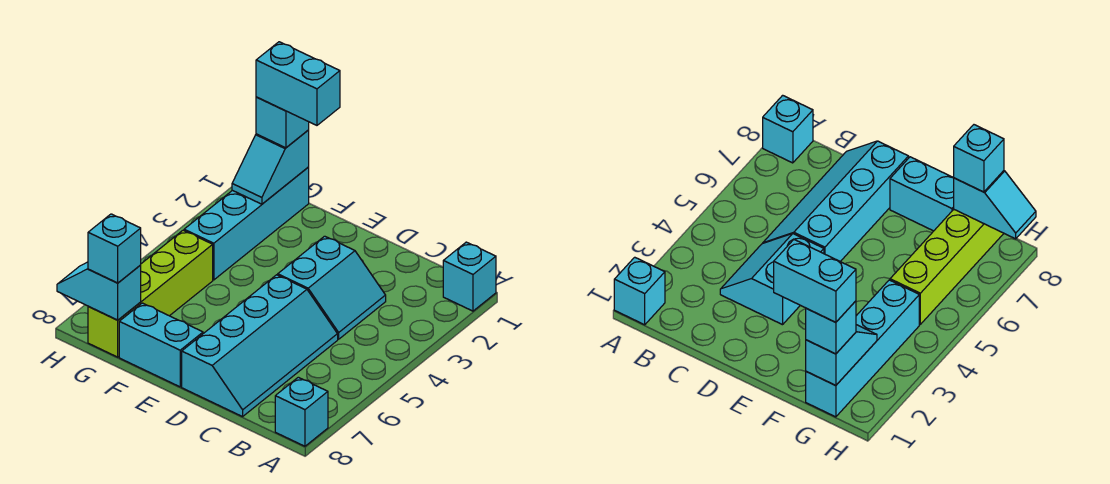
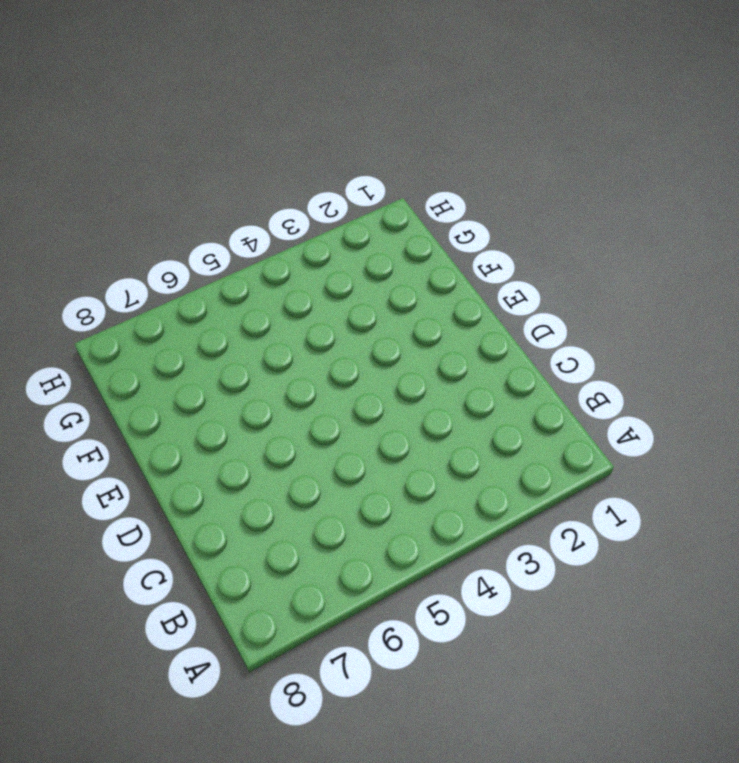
none -> cyan brick A1 level 1
none -> cyan brick A8 level 1
none -> cyan slope C3:D4 level 1 top D

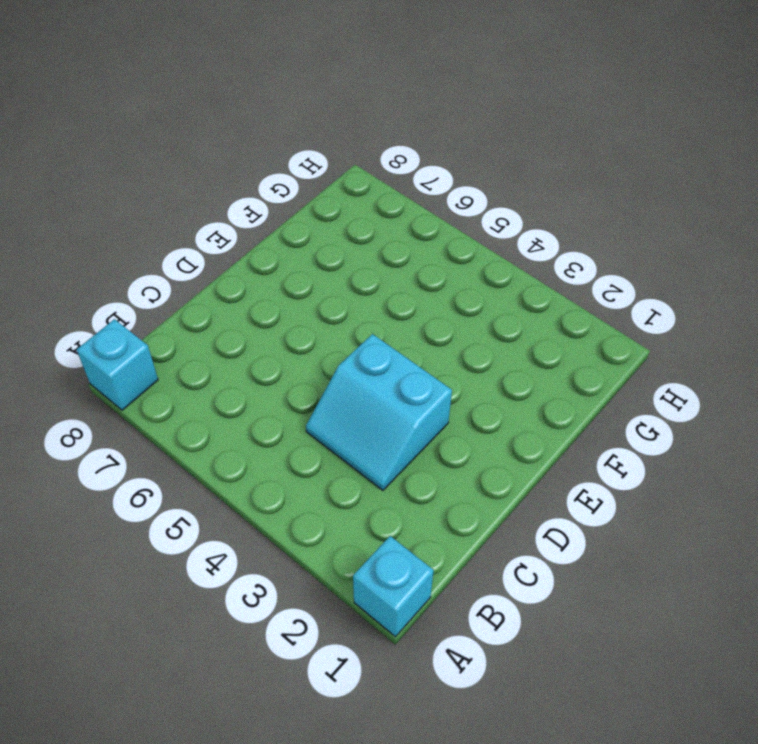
none -> cyan slope C5:D8 level 1 top D
none -> cyan brick E8:F8 level 1
none -> cyan brick G1:G4 level 1

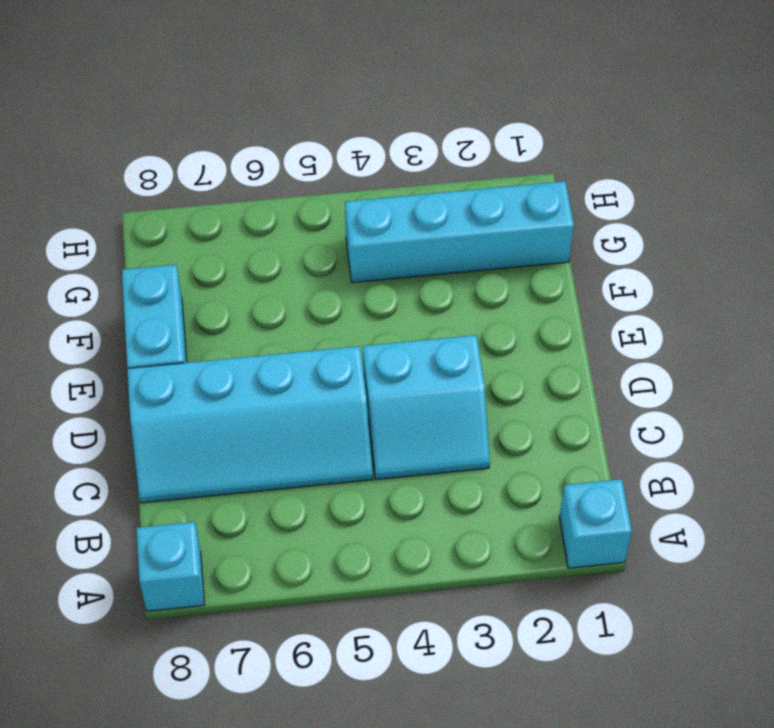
none -> lime brick G5:G8 level 1
none -> cyan slope G1:G2 level 2 top 1
none -> cyan slope G8:H8 level 2 top G

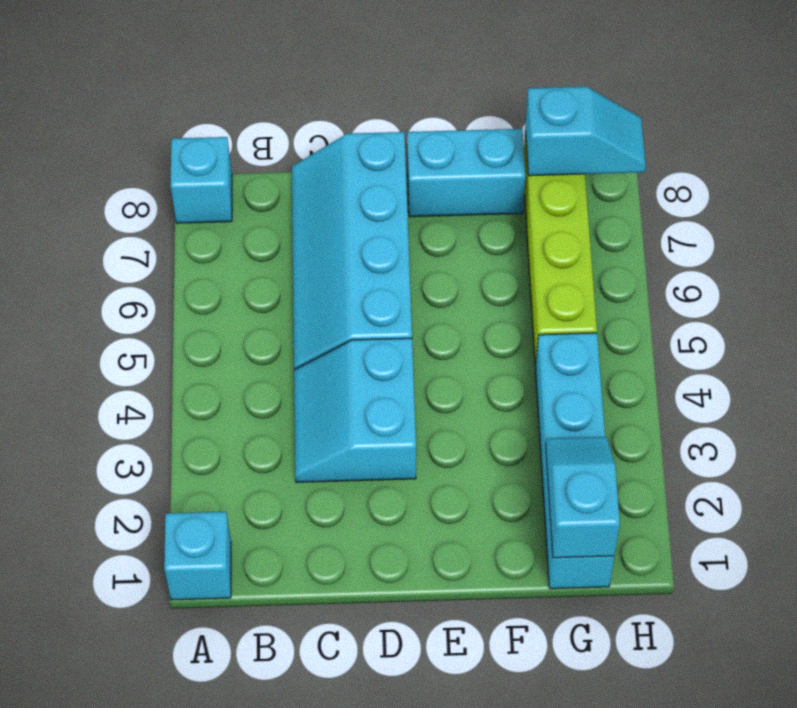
none -> cyan brick G1 level 3
none -> cyan brick G8 level 3
none -> cyan brick F1:G1 level 4

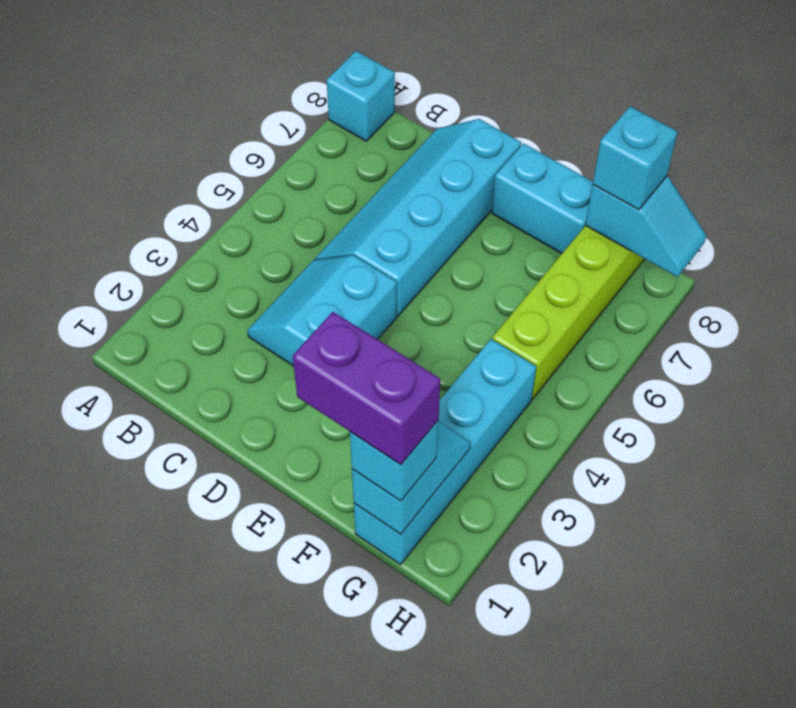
purple brick F1:G1 level 4 -> cyan brick F1:G1 level 4
none -> cyan brick A1 level 1

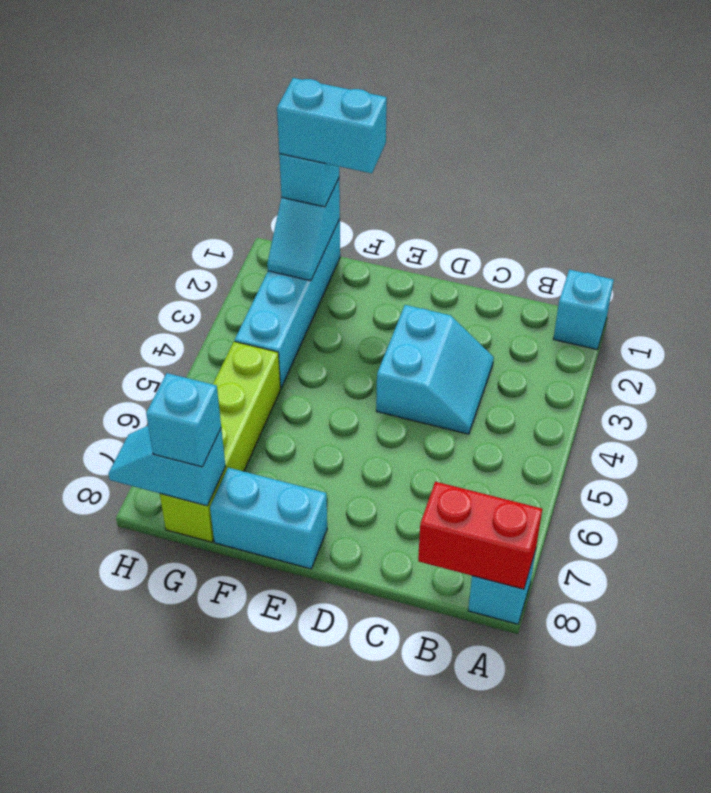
red brick A8:B8 level 2 -> none
none -> cyan slope C5:D8 level 1 top D

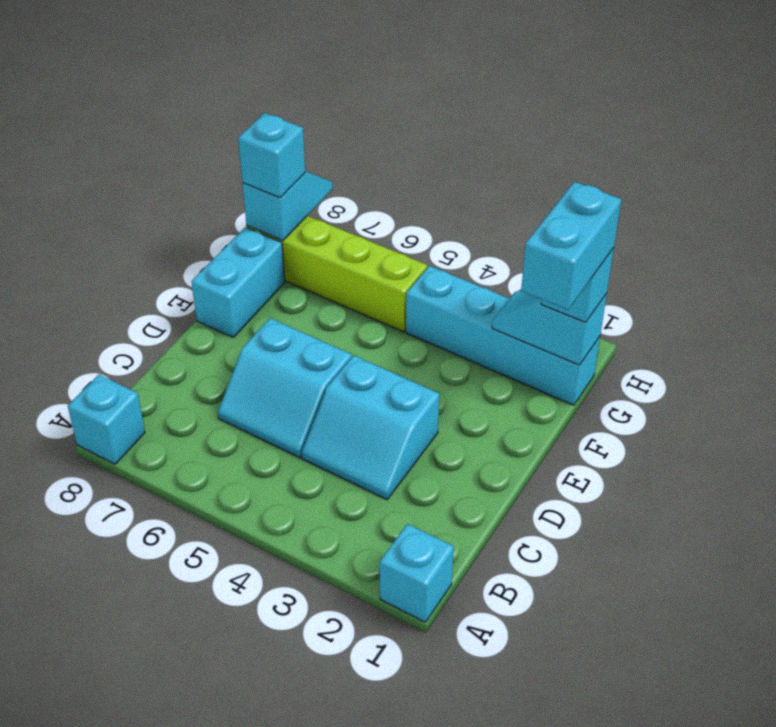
cyan slope C5:D6 level 1 top D -> cyan slope C5:D8 level 1 top D

